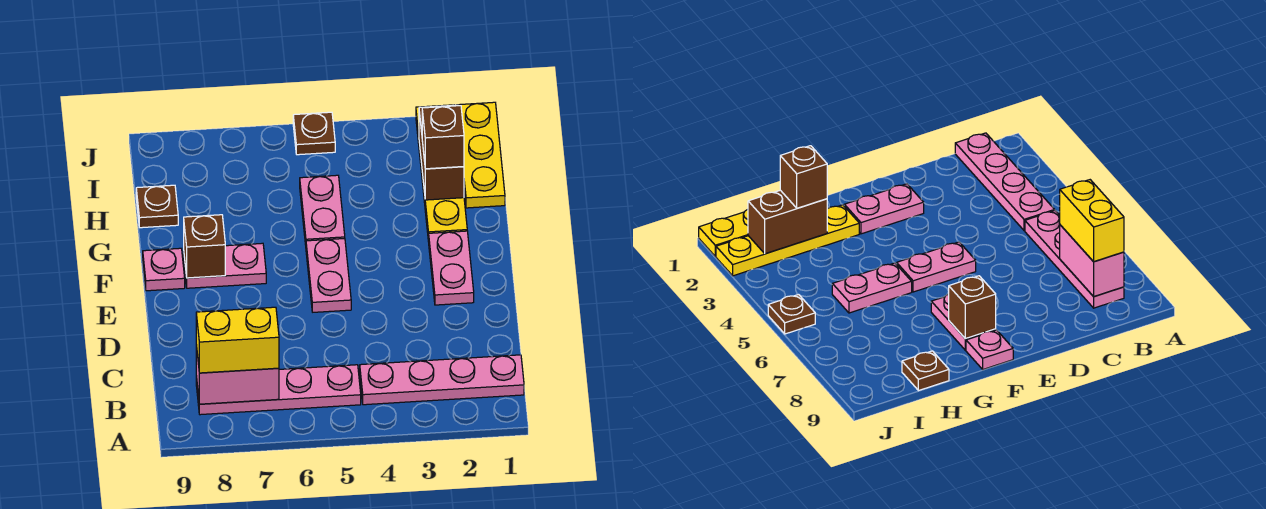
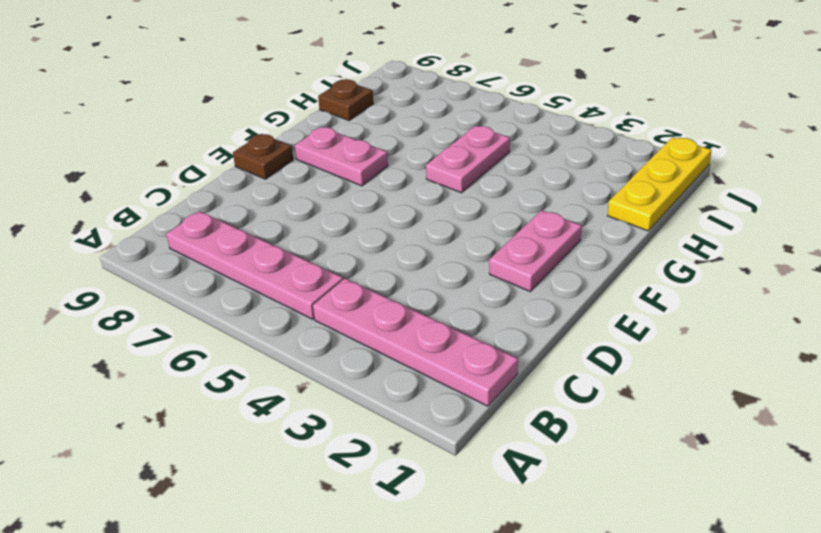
brown plate E9 level 1 -> brown plate J5 level 1
none -> pink plate E5:F5 level 1
none -> pink plate F9 level 1
none -> yellow plate G2:J2 level 1

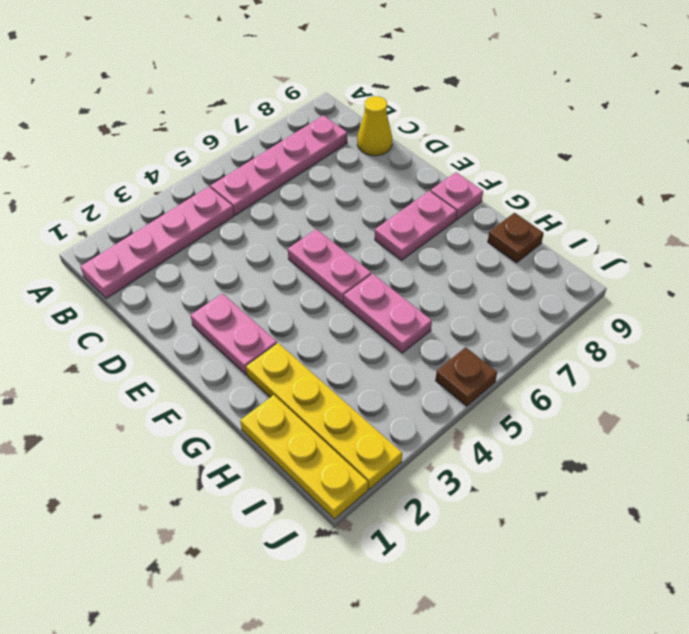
yellow cone C9 level 1 -> none
none -> pink brick B7:B8 level 2
none -> brown brick F8 level 2
none -> brown brick H2:I2 level 2

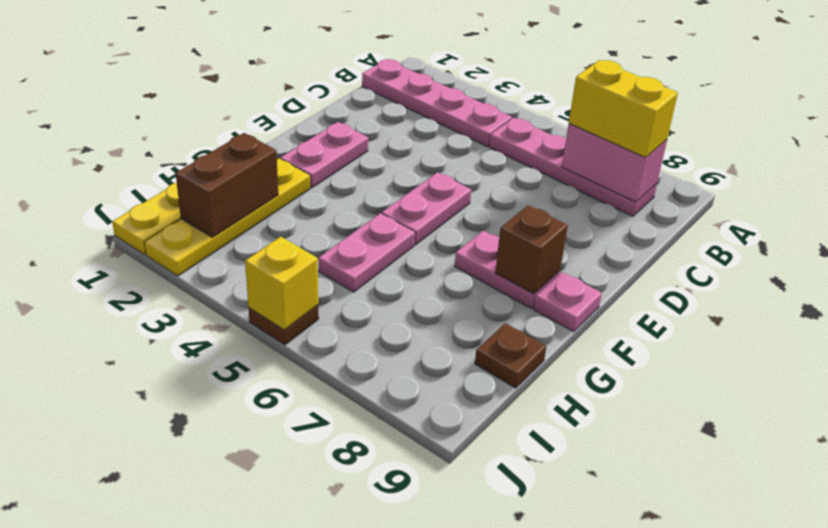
yellow brick J5 level 2 -> none
none -> brown brick H2 level 3

